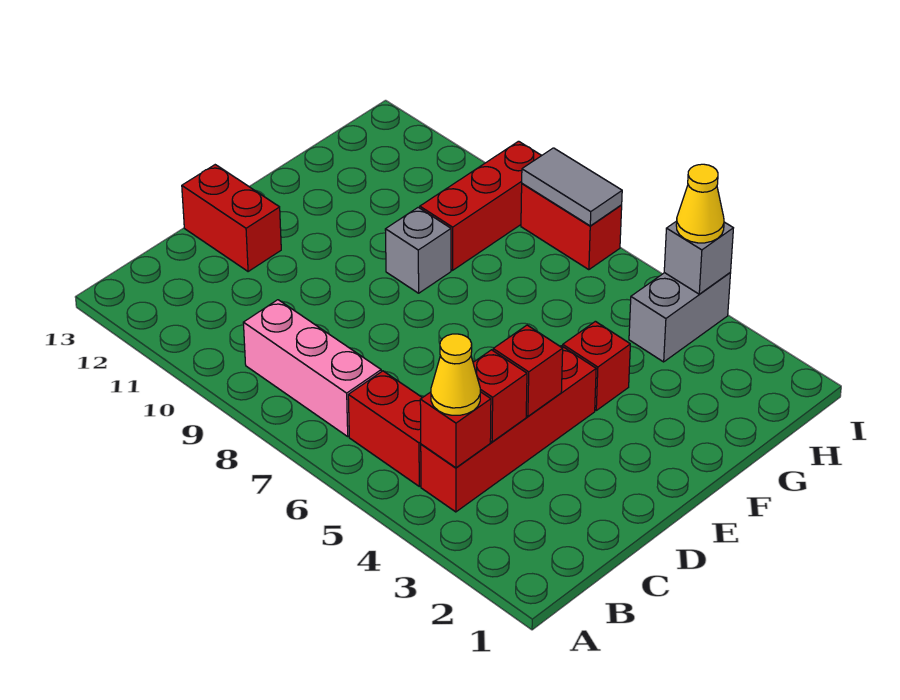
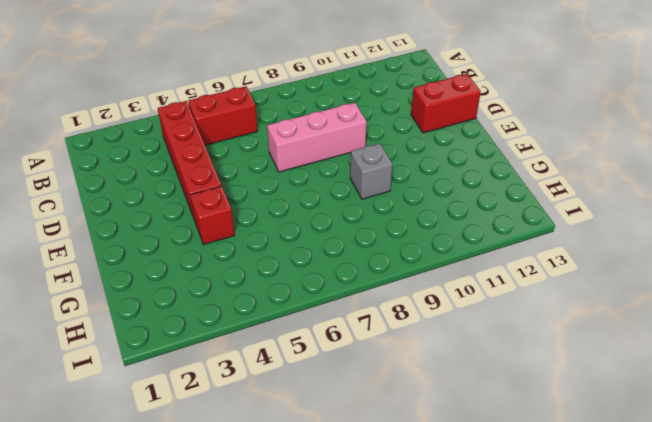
pink brick D7:D9 level 1 -> pink brick B7:B9 level 1
none -> red brick G9:I9 level 1
none -> grey brick H4:I4 level 1
none -> red brick I7:I8 level 1

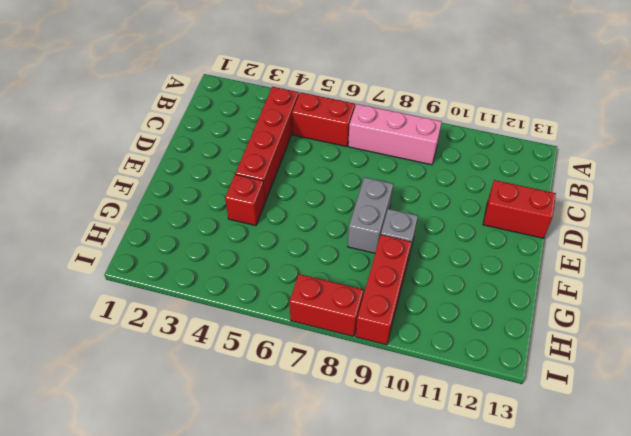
grey brick E8:F8 level 1 -> grey brick H4:I4 level 1
none -> red brick B4 level 2
none -> red brick C4 level 2
none -> red brick D4 level 2

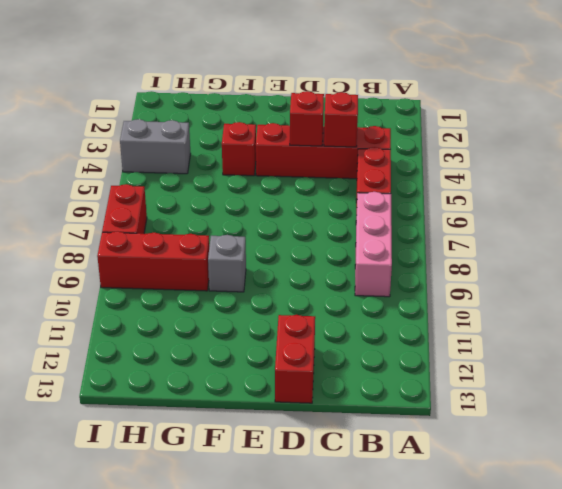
none -> red brick B4 level 2
none -> grey brick I4 level 2
none -> grey tile I7:I8 level 2

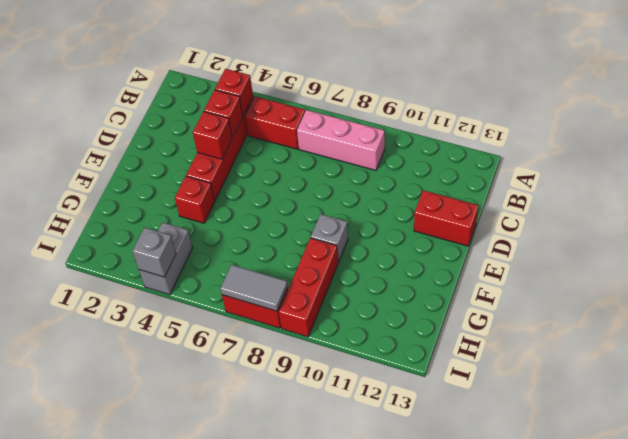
none -> yellow cone B4 level 3
none -> yellow cone I4 level 3

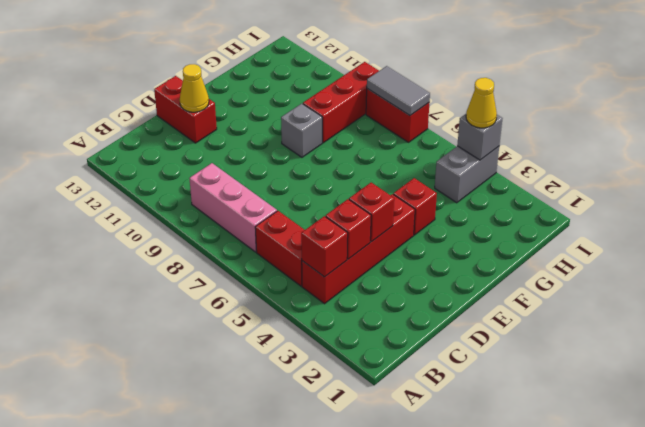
yellow cone D12 level 2 -> yellow cone B4 level 3

